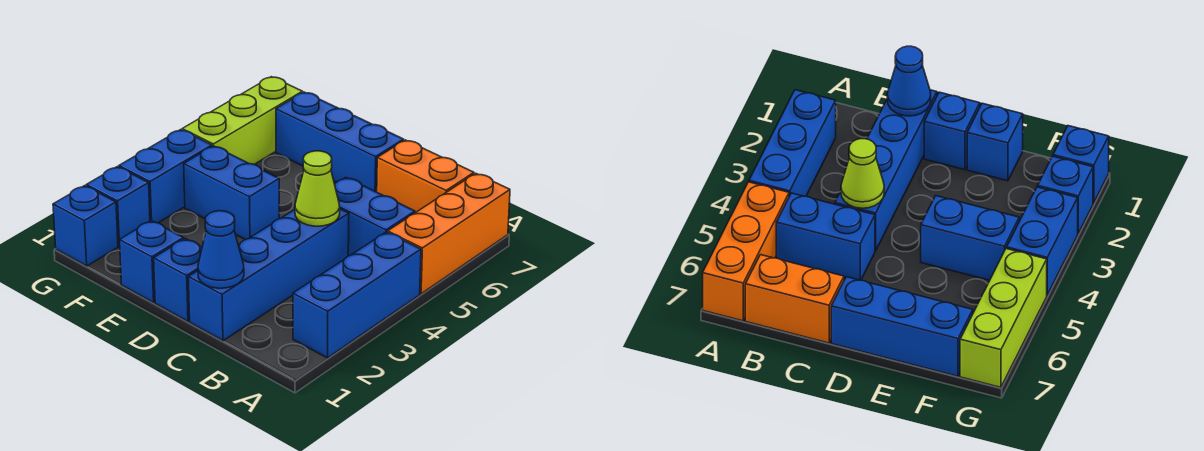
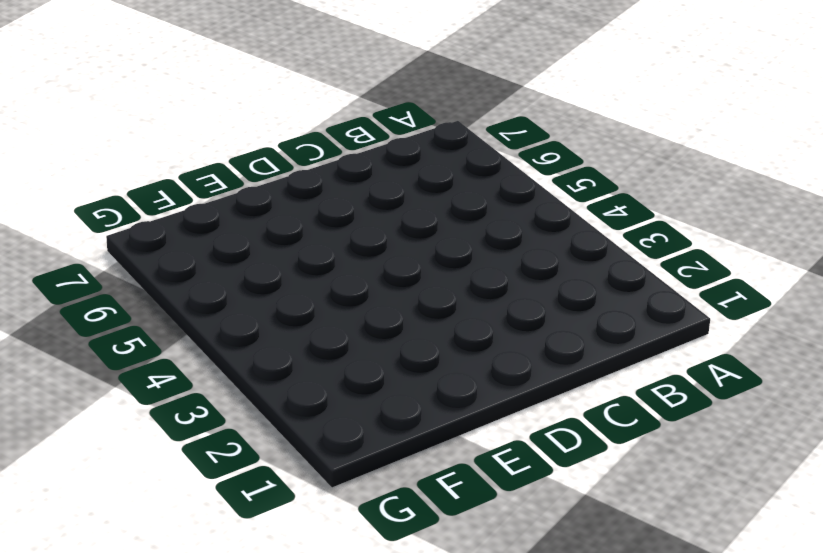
none -> blue brick A2:A4 level 1
none -> orange brick A5:A7 level 1
none -> blue brick B5:C5 level 1

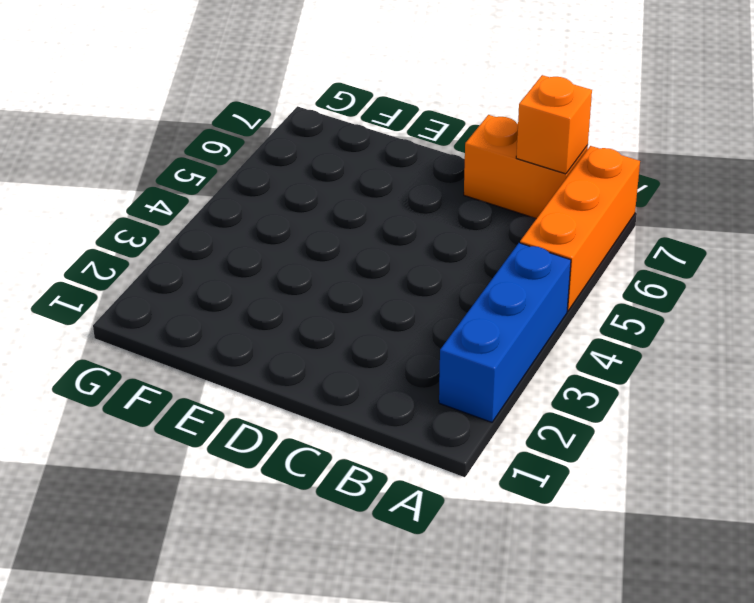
orange brick B7 level 2 -> none
none -> blue brick B5:C5 level 1
none -> blue brick C1:C4 level 1
none -> blue brick D1 level 1

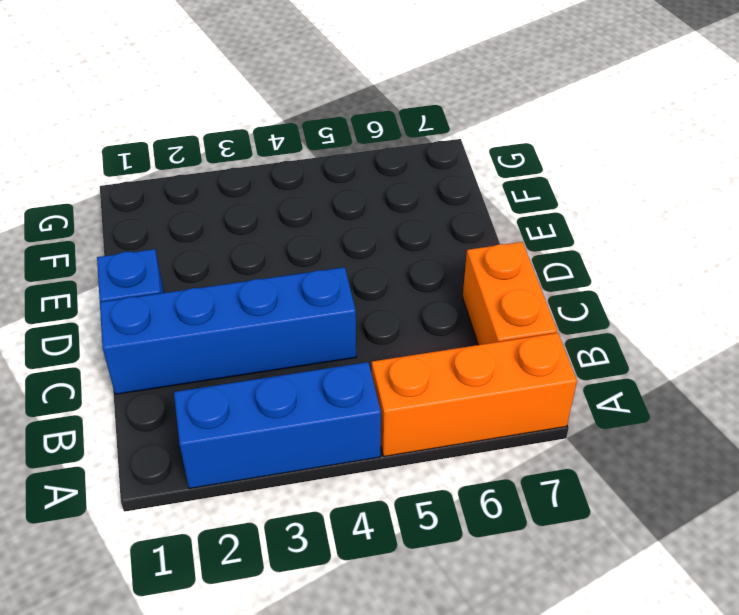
none -> blue brick B5:C5 level 1
none -> blue brick D7:F7 level 1
none -> blue brick E1 level 1

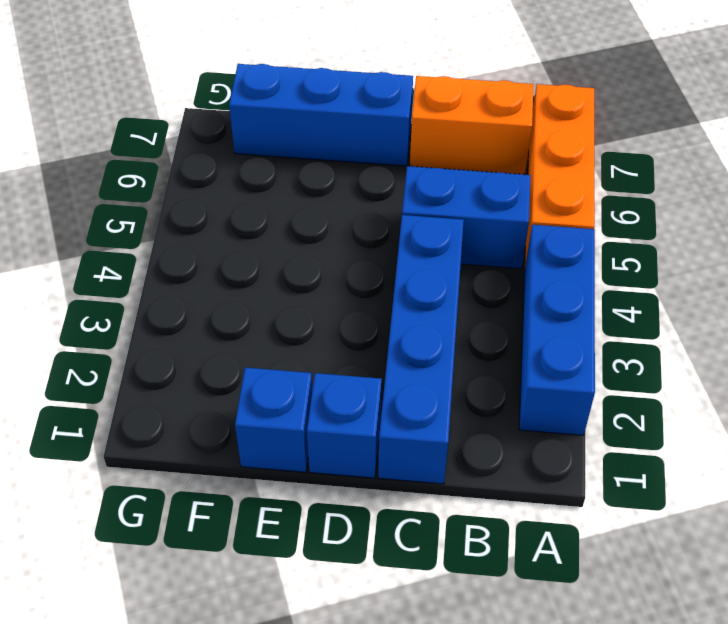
none -> blue brick E4:F4 level 1
none -> blue brick G1 level 1
none -> blue brick G2 level 1

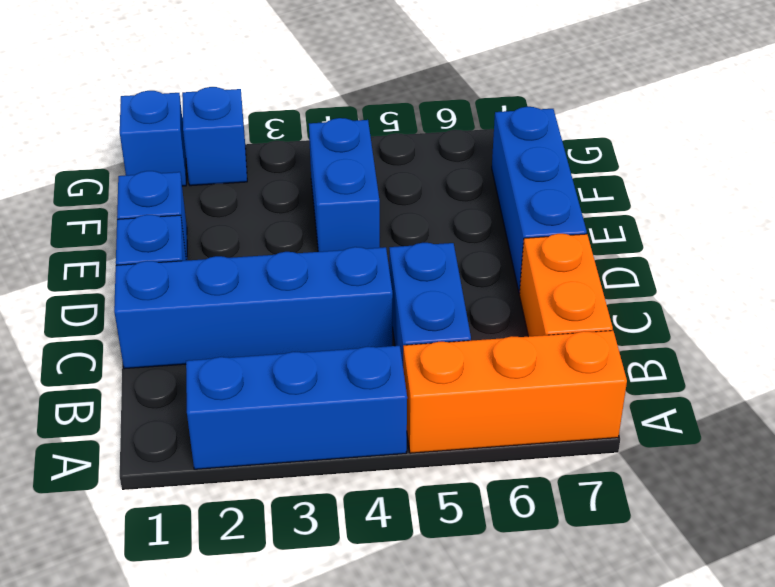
none -> blue brick G3:G4 level 1
none -> lime brick G5:G7 level 1
none -> blue cone C1 level 2

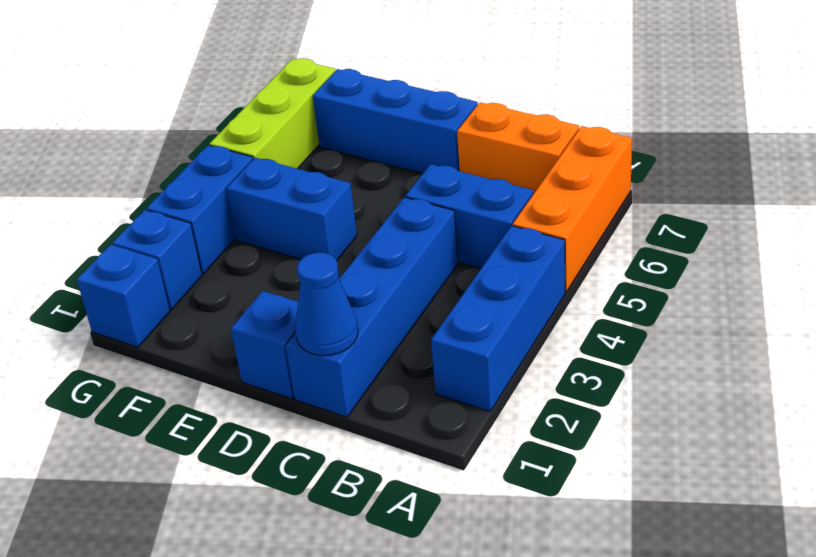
none -> blue brick E1 level 1
none -> lime cone C4 level 2

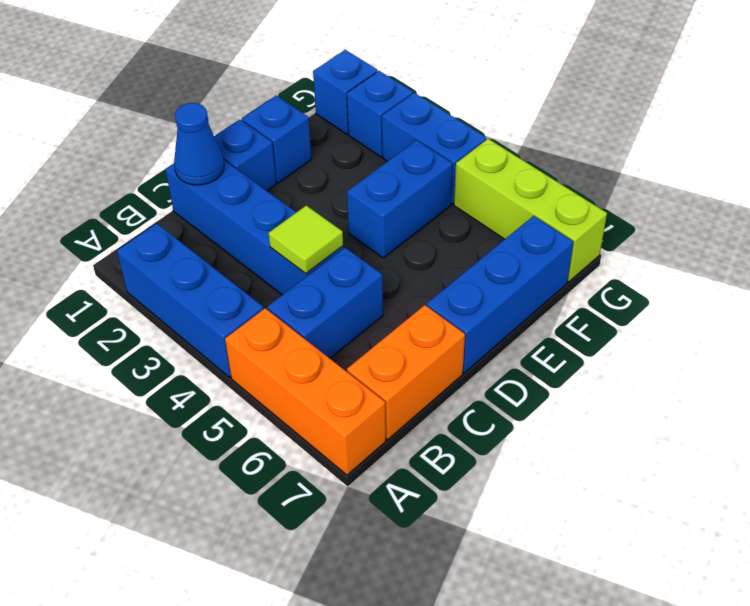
lime tile C4 level 2 -> lime cone C4 level 2

